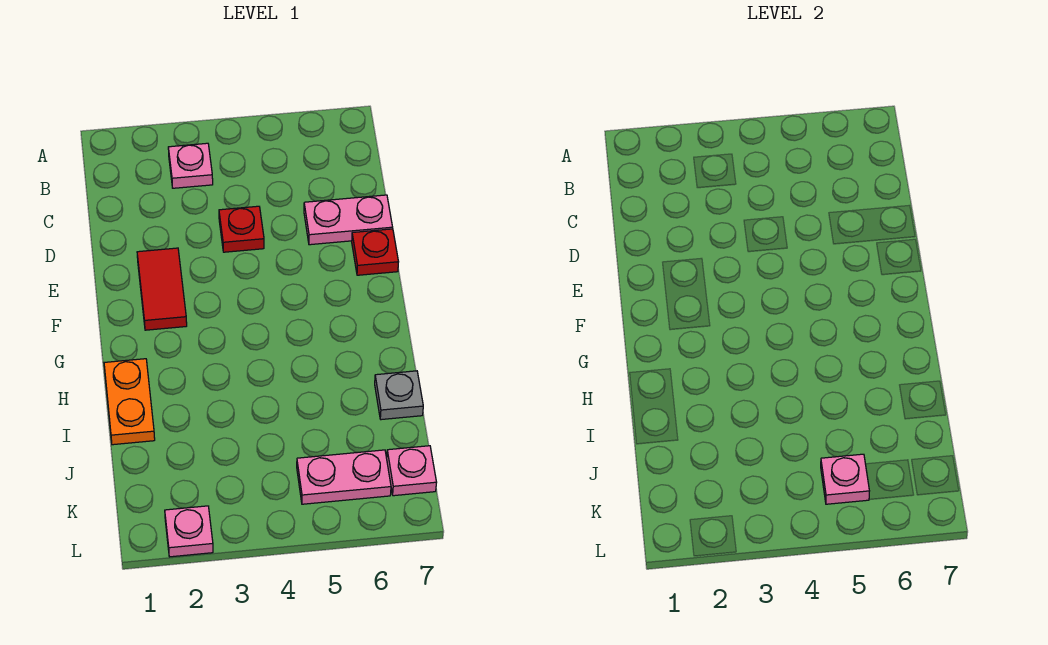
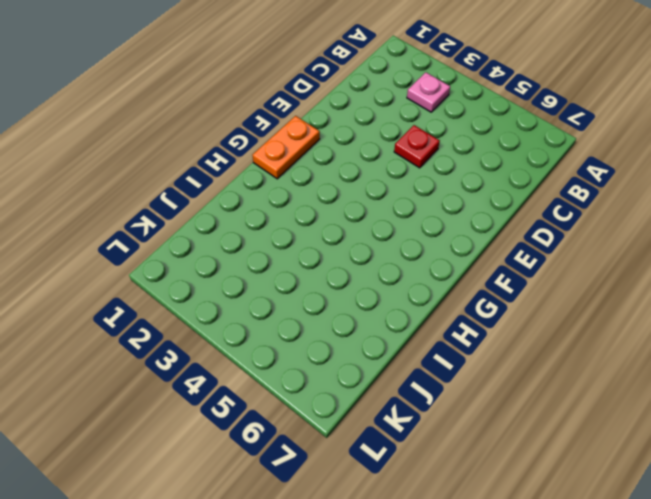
orange plate F1:G1 level 1 -> orange plate H1:I1 level 1
none -> pink plate D6:D7 level 1
none -> red tile E2:F2 level 1

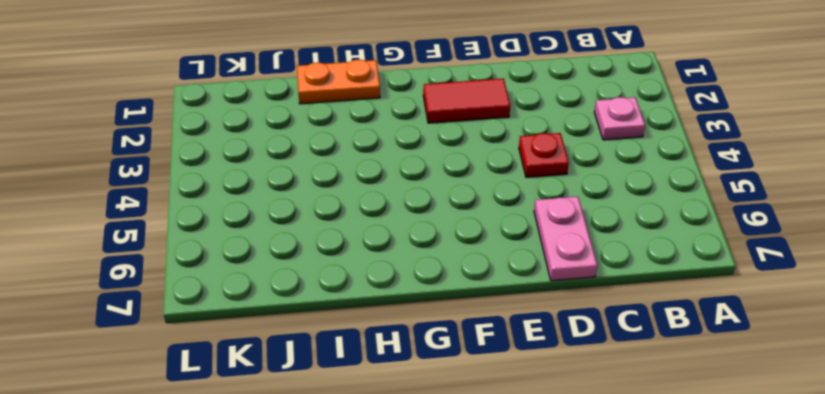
none -> red plate E7 level 1
none -> grey plate I7 level 1

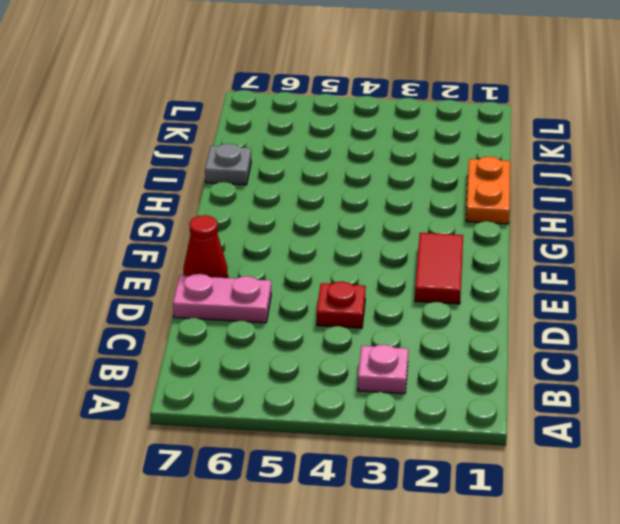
red cone E7 level 1 -> red plate E7 level 1
none -> pink plate K5:K6 level 1
none -> pink plate K7 level 1

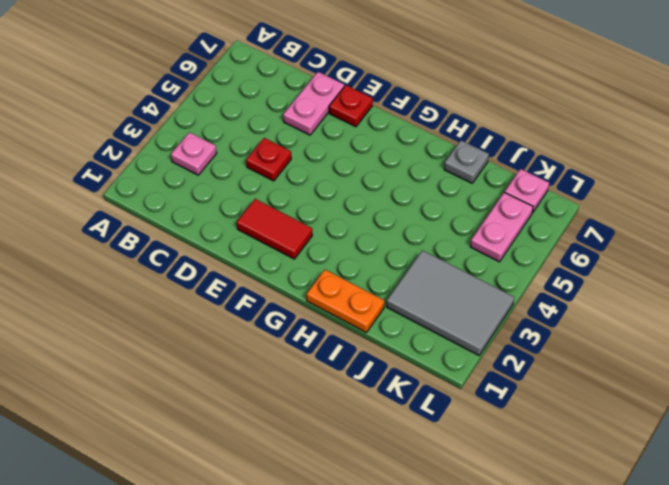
grey tile J2:L3 level 1 -> pink plate L2 level 1
none -> pink plate K5 level 2

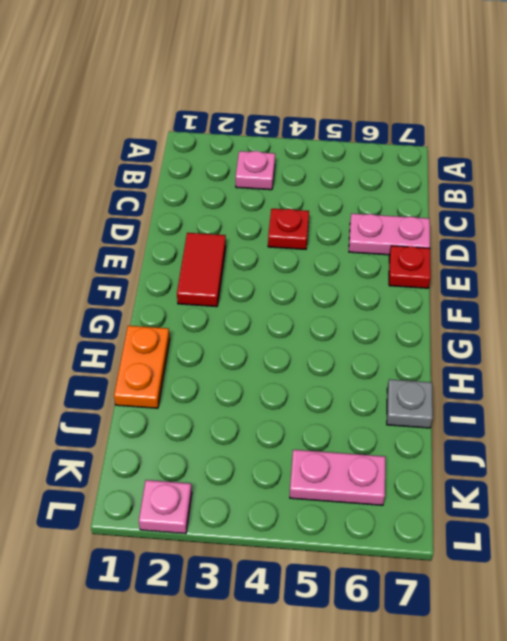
none -> pink plate K7 level 1
none -> pink plate K5 level 2

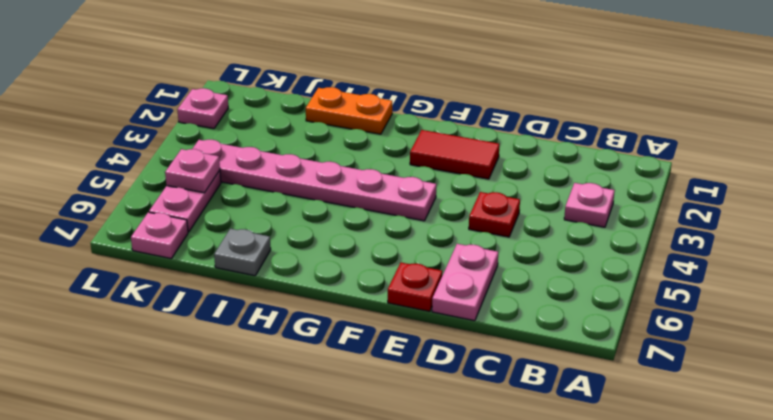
pink plate F4:K4 level 1 -> none

